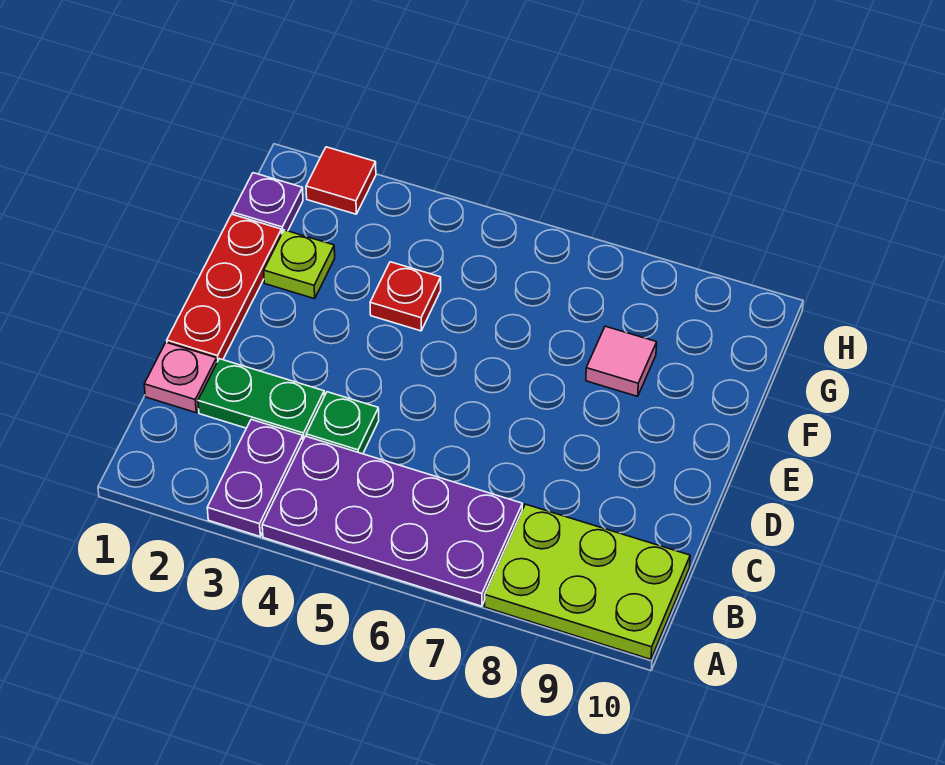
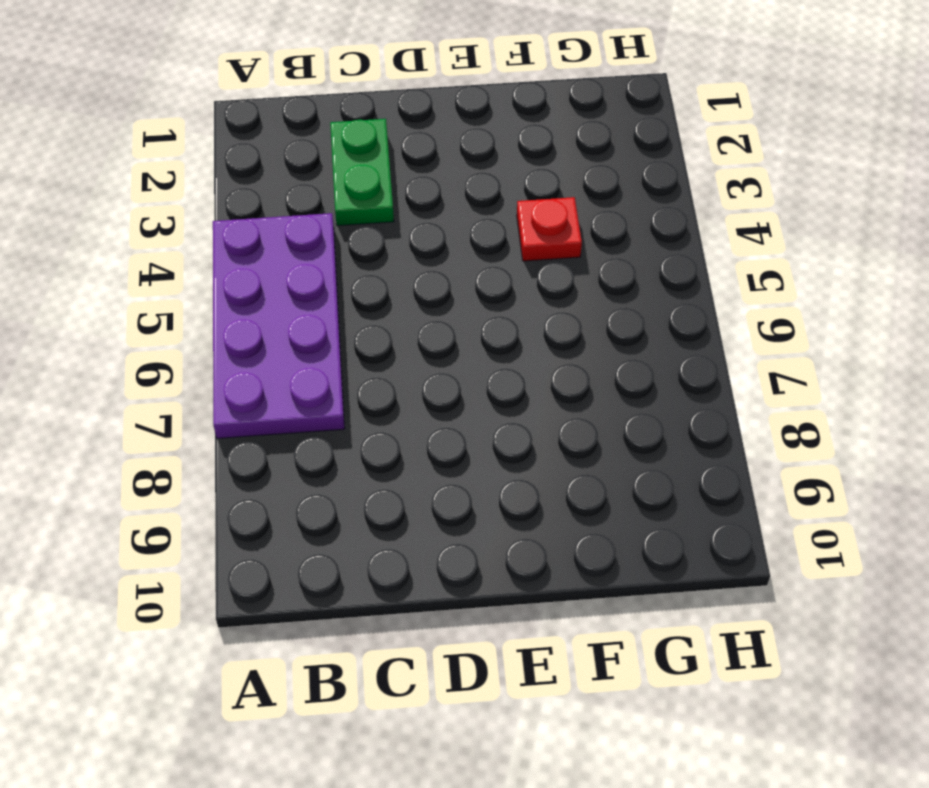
none -> purple plate A3:B3 level 1
none -> lime plate A8:B10 level 1
none -> pink plate C1 level 1

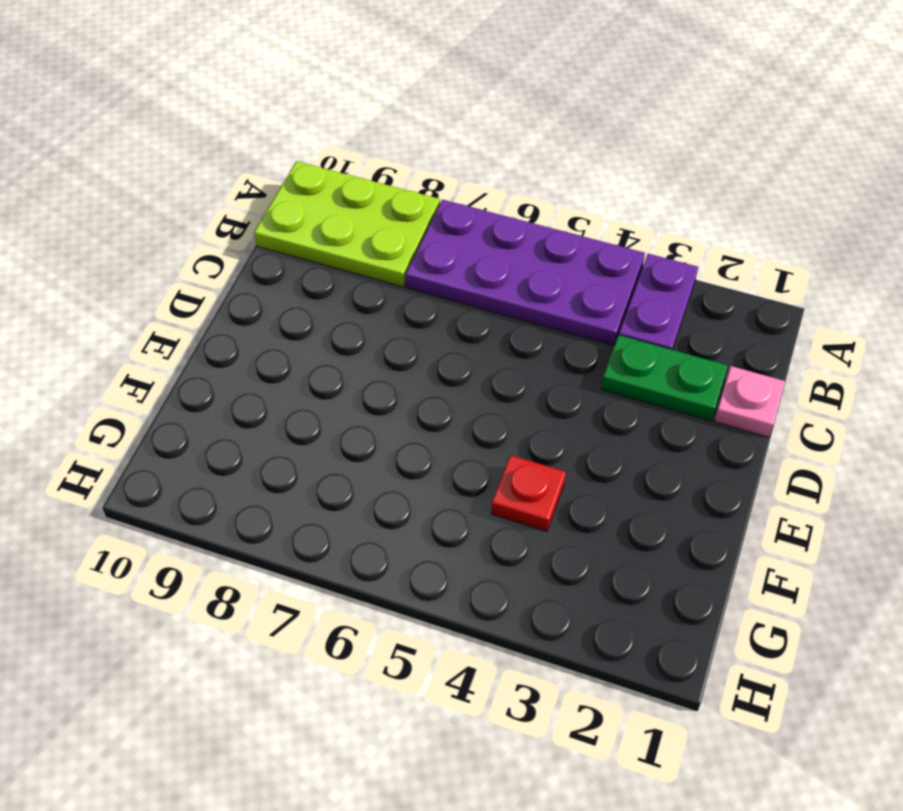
none -> green plate C4 level 1
none -> red plate D1:F1 level 1
none -> lime plate F2 level 1

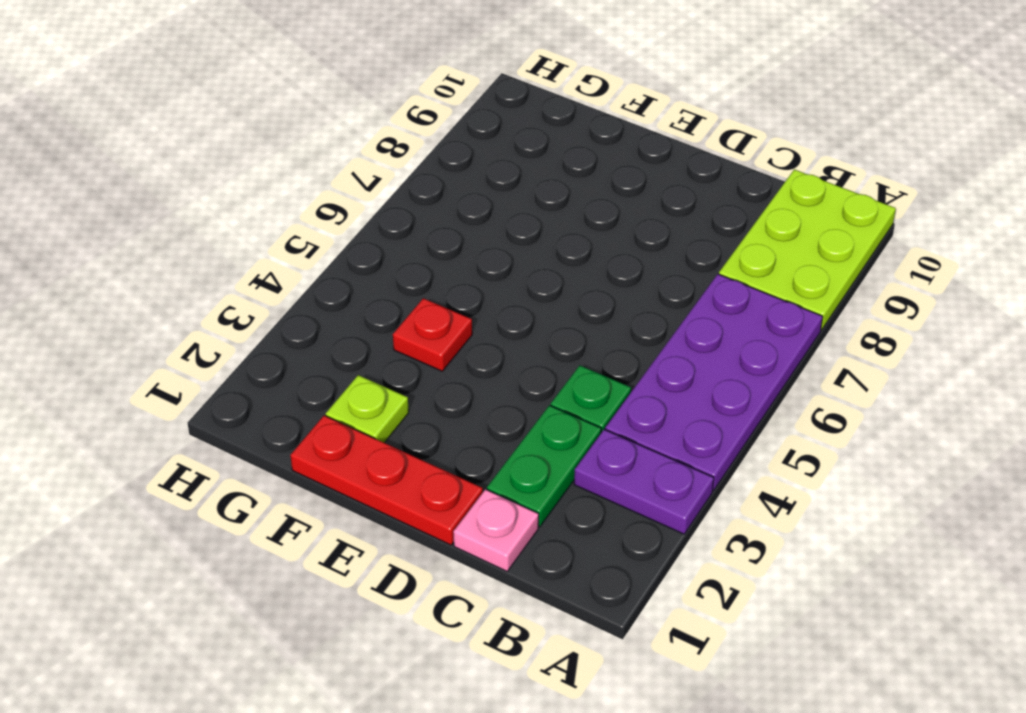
none -> pink tile F8 level 1
none -> purple plate G1 level 1
none -> red tile H2 level 1

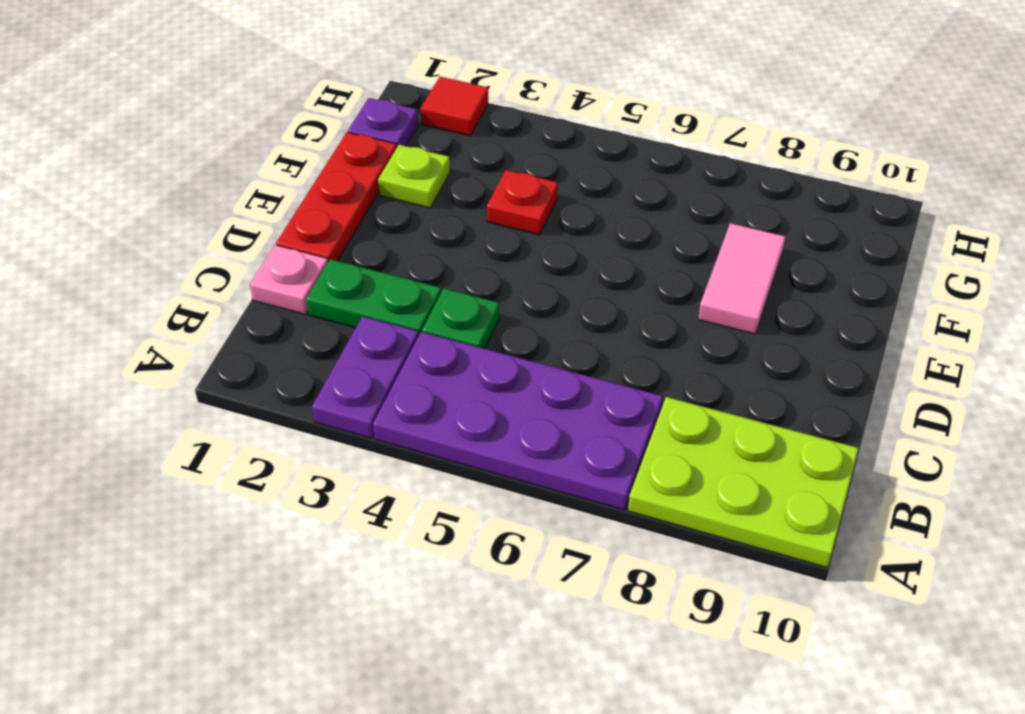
pink tile E8:F8 level 1 -> pink tile F8 level 1

